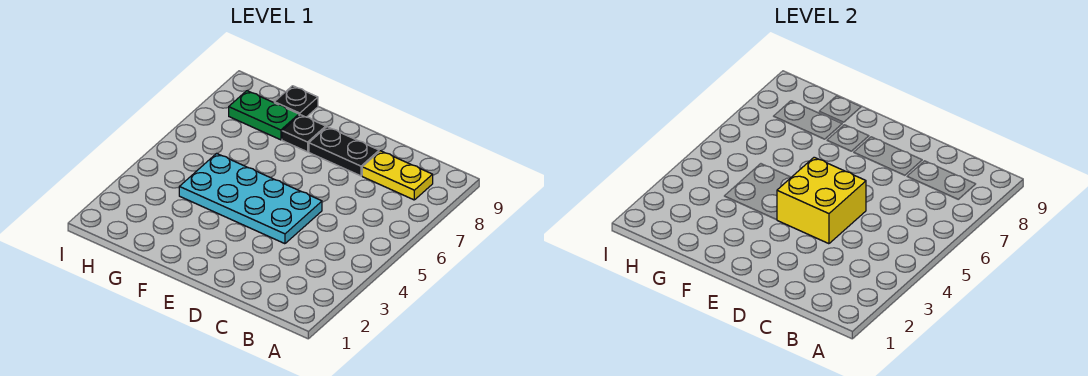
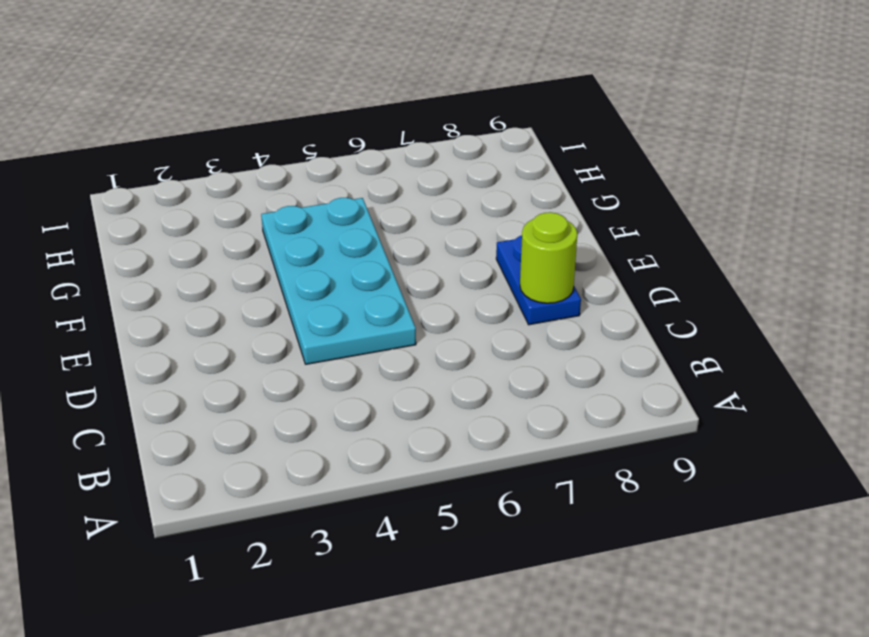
blue plate D8:E8 level 1 -> black plate D8:E8 level 1
lime round brick D8 level 2 -> none
none -> yellow plate B8:C8 level 1
none -> black plate F8 level 1

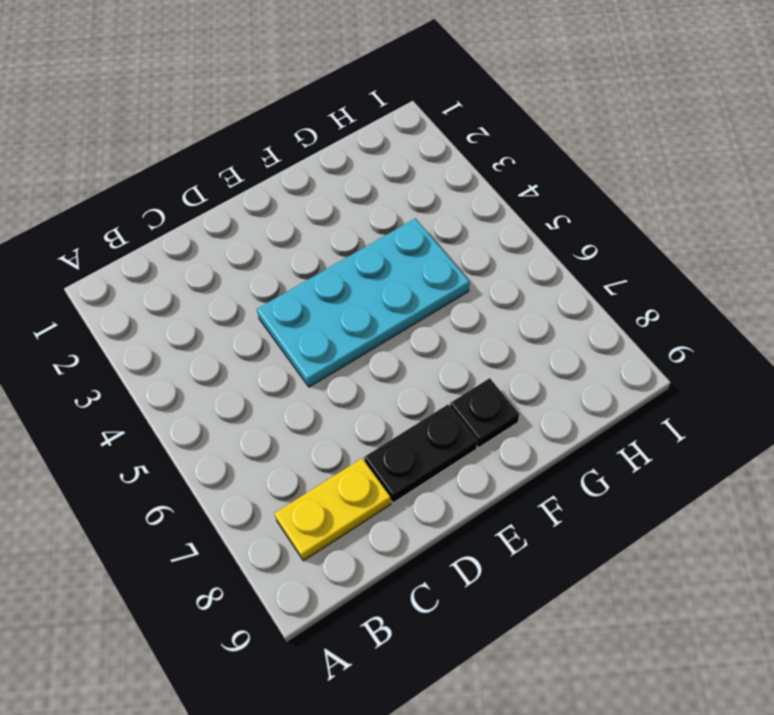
none -> green plate G8:H8 level 1
none -> black plate G9 level 1

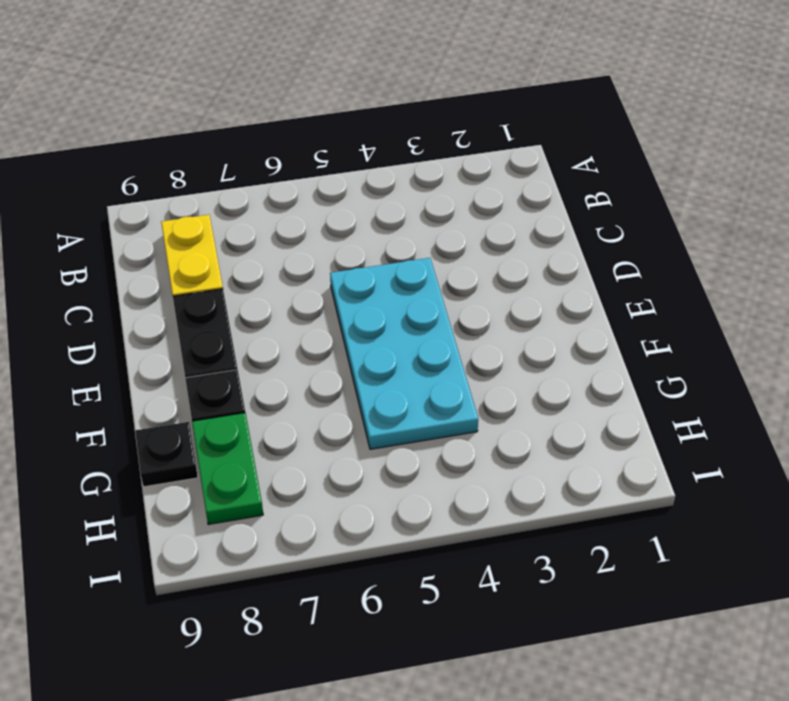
none -> yellow brick D4:E5 level 2

